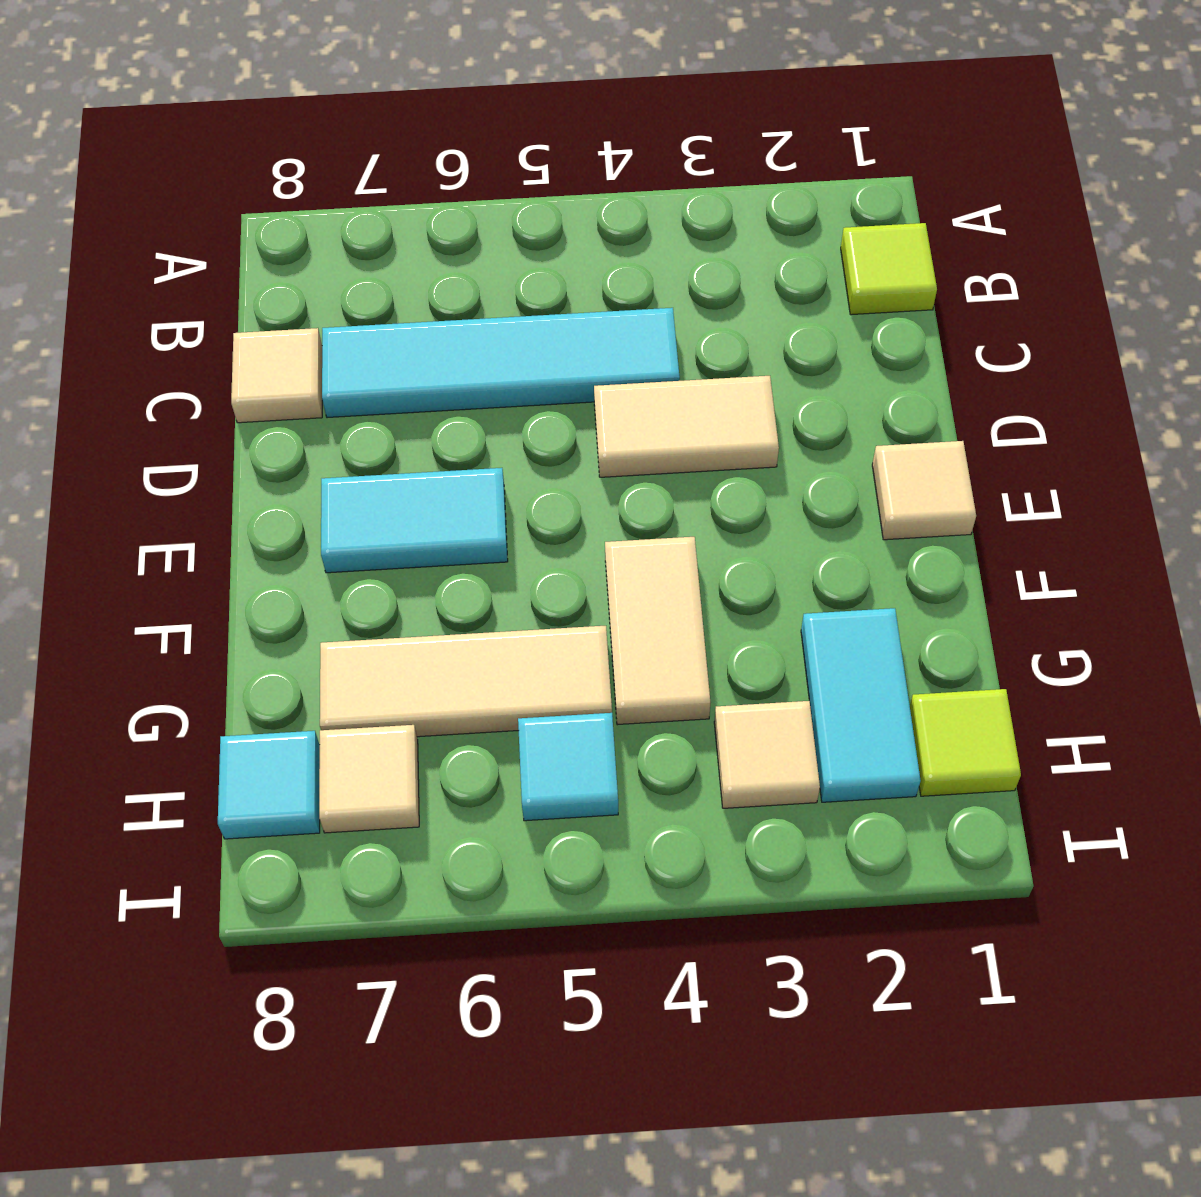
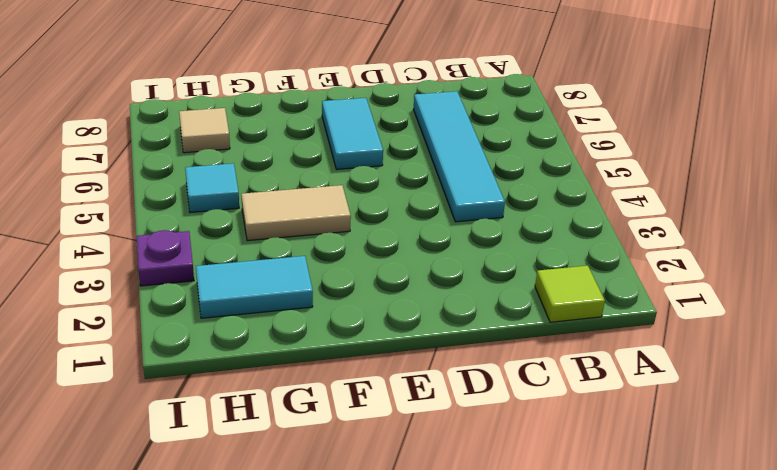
purple plate I3 level 1 -> none
none -> tan tile C8 level 1
none -> tan tile D3:D4 level 1
none -> tan tile E1 level 1

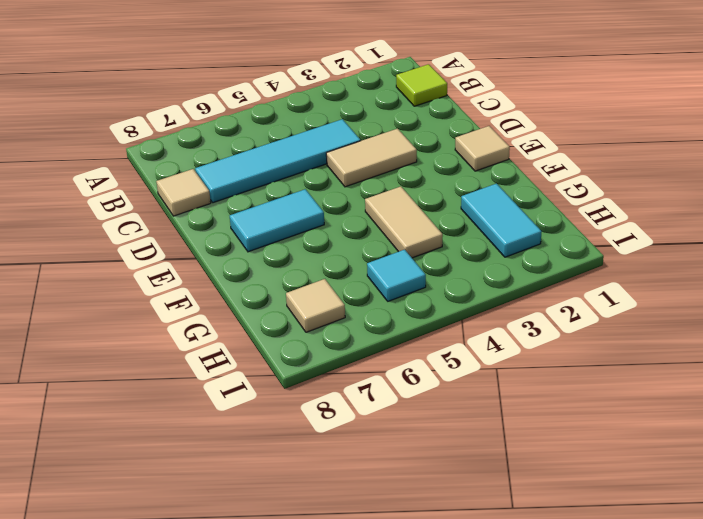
none -> tan tile G5:G7 level 1
none -> lime tile H1 level 1
none -> tan tile H3 level 1

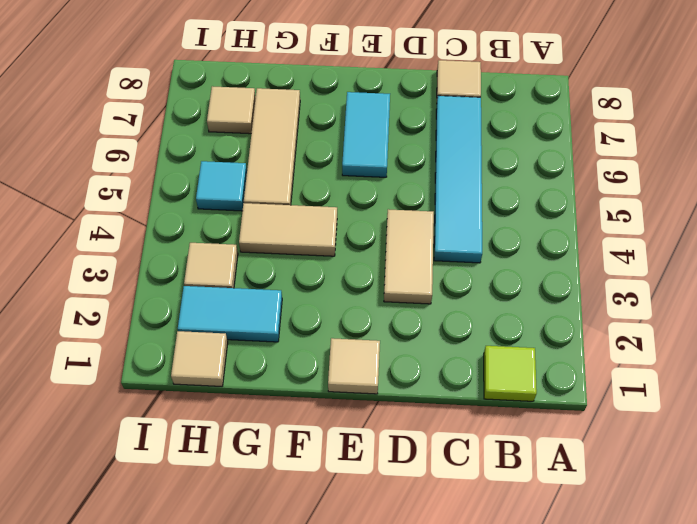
tan tile H1 level 1 -> lime tile H1 level 1
none -> cyan tile H8 level 1

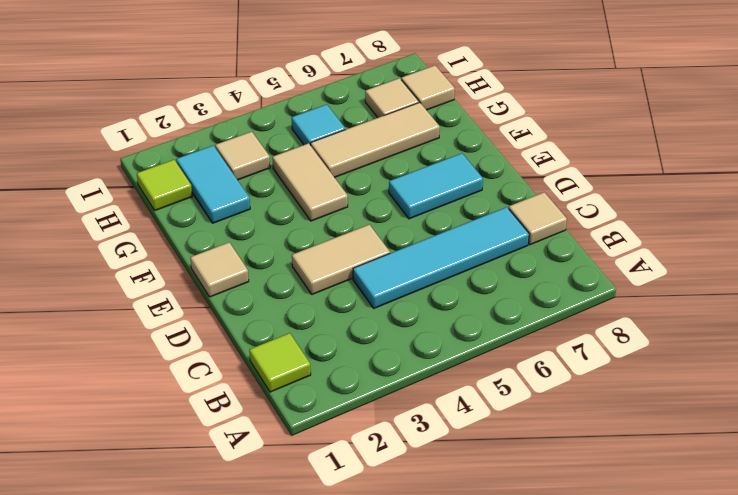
tan tile H8 level 1 -> cyan tile H8 level 1

